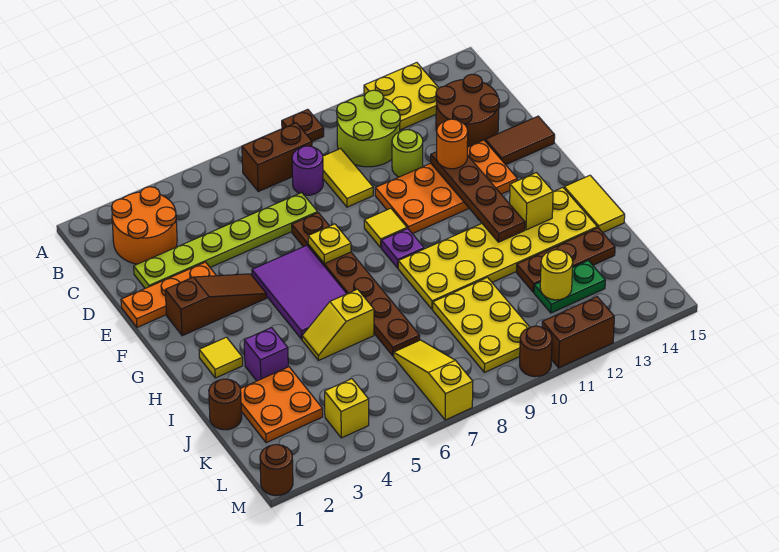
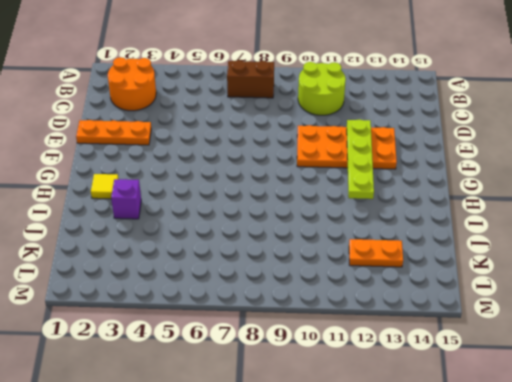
lime plate E12:H12 level 2 -> brown plate E12:H12 level 2
orange plate K12:K13 level 1 -> green plate K12:K13 level 1
none -> brown plate A9 level 1
none -> yellow plate A12:B13 level 1
none -> purple round brick C8 level 1
none -> yellow tile C9:D9 level 1

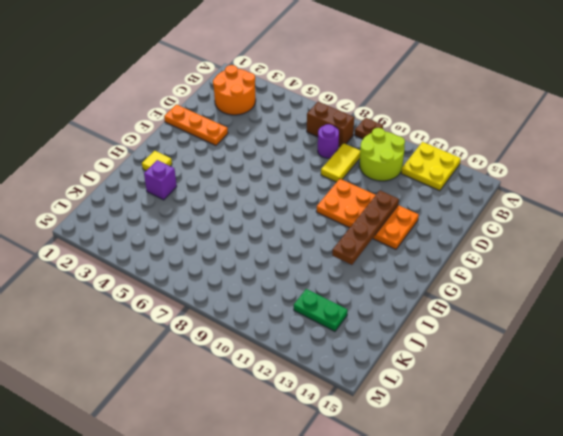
none -> brown round brick C13:D14 level 1
none -> lime plate D2:D7 level 1
none -> lime round brick D11 level 1
none -> brown plate E7:J7 level 1

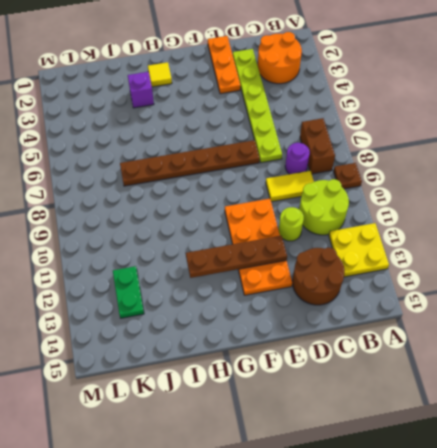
none -> brown tile E14:E15 level 1
none -> brown slope F2:F4 level 1 top 2
none -> purple tile F5:H6 level 1
none -> yellow tile F9 level 1

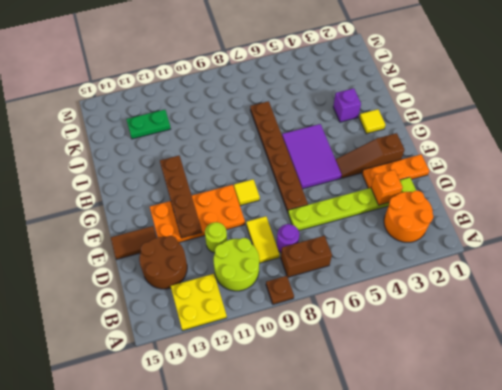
orange brick D3 level 2 -> none
none -> purple plate G9 level 1
none -> yellow plate H9:I14 level 1
none -> yellow tile H15:I15 level 1
none -> yellow slope I5:I6 level 1 top 6

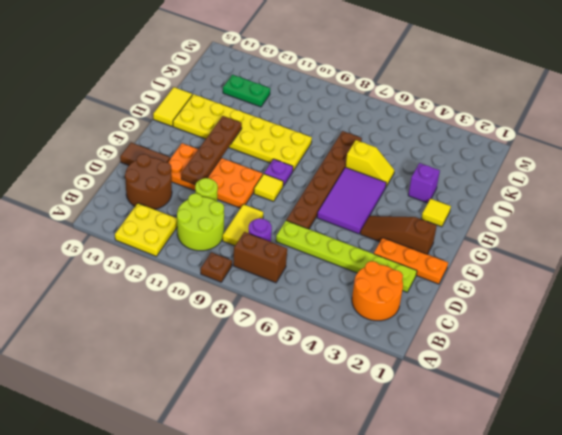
none -> brown round brick J1 level 1
none -> orange plate J2:K3 level 1
none -> yellow plate J9:L10 level 1
none -> brown plate J12:J14 level 1

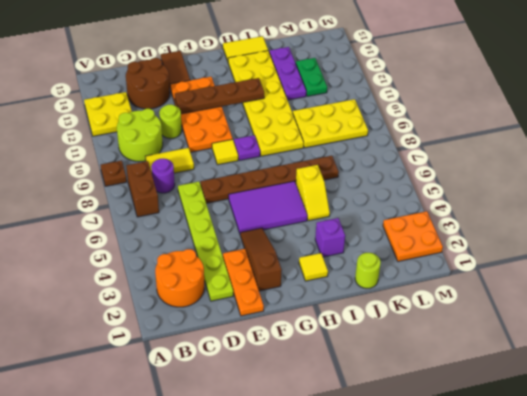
lime round brick J1 level 1 -> brown round brick J1 level 1
purple plate J12:J14 level 1 -> brown plate J12:J14 level 1
orange plate L2:M3 level 1 -> orange plate J2:K3 level 1
none -> yellow slope K7:M7 level 1 top M
none -> yellow brick L4 level 1
none -> brown round brick M1 level 1
none -> brown round brick M10 level 1

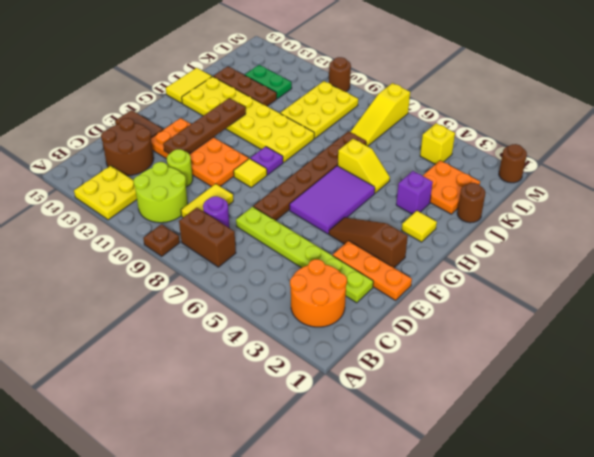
none -> brown brick M11:M12 level 1
none -> yellow plate F7 level 2
none -> yellow brick H13 level 2
none -> yellow round brick K12 level 2

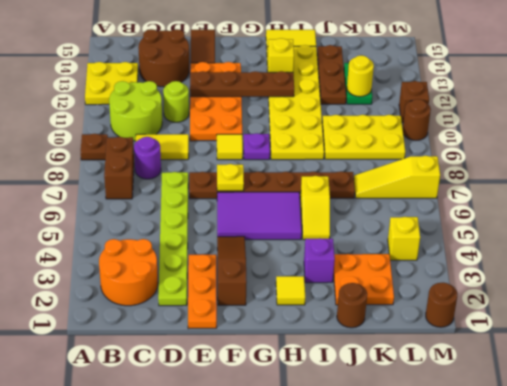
brown brick M11 level 1 -> brown brick M11:M12 level 1
none -> orange round brick E12 level 3

